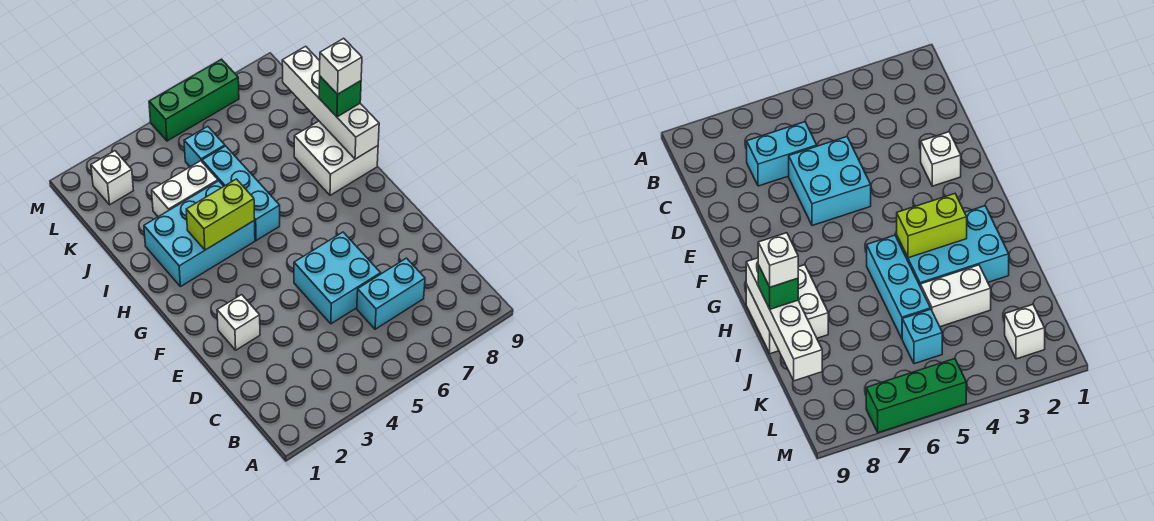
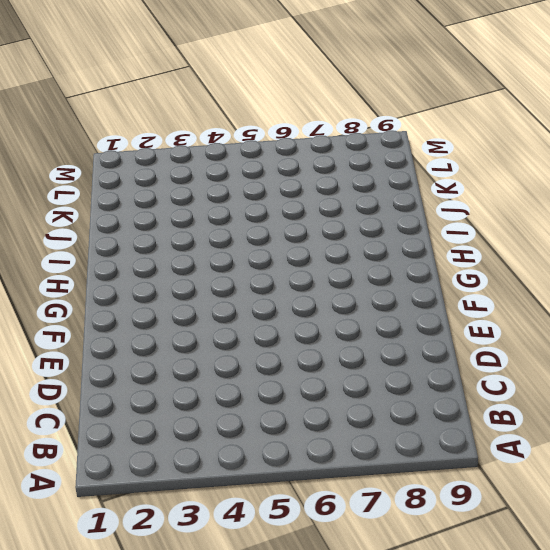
none -> cyan brick C6:C7 level 1
none -> cyan brick D5:E6 level 1
none -> white brick E2 level 1

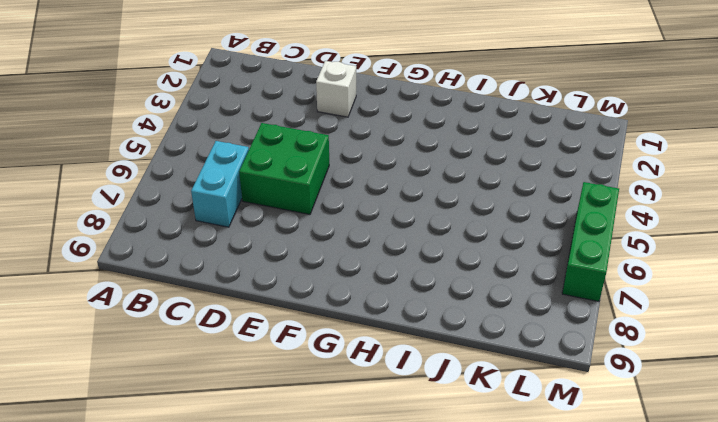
green brick D5:E6 level 1 -> cyan brick D5:E6 level 1
none -> cyan brick H2:I4 level 1
none -> cyan brick H5:J5 level 1
none -> white brick H8:I9 level 1

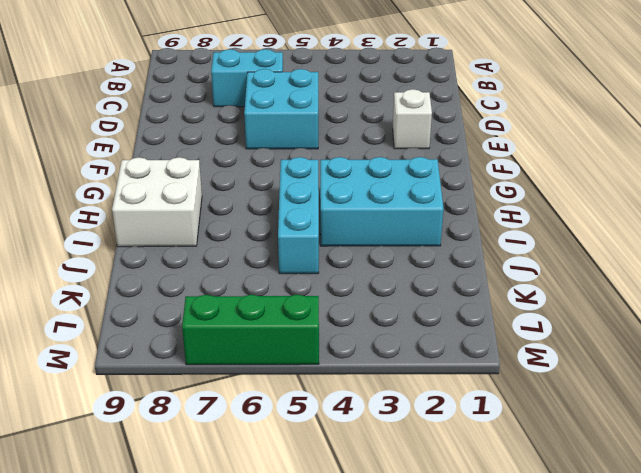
none -> white brick J3:J4 level 1
none -> cyan brick K5 level 1
none -> white brick L2 level 1

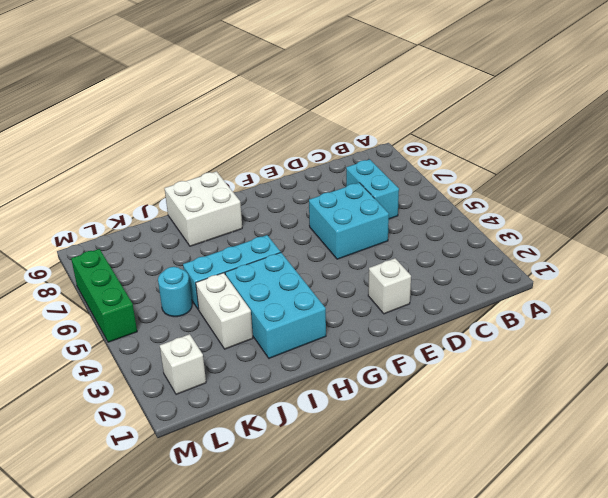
cyan round brick K5 level 1 -> cyan brick K5 level 1
none -> lime brick H3:H4 level 2
none -> white brick H9:K9 level 2
none -> green brick I9 level 3

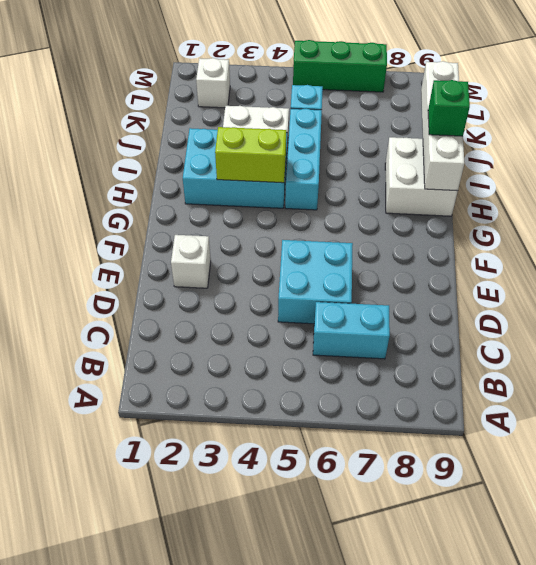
none -> white brick I9 level 4

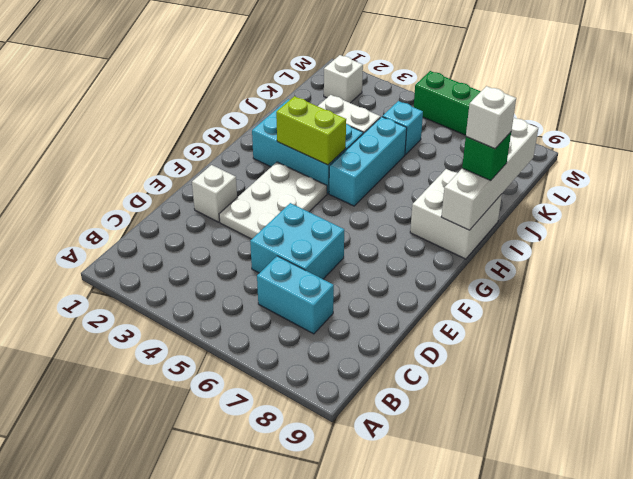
white plate E3:G4 level 1 -> none

